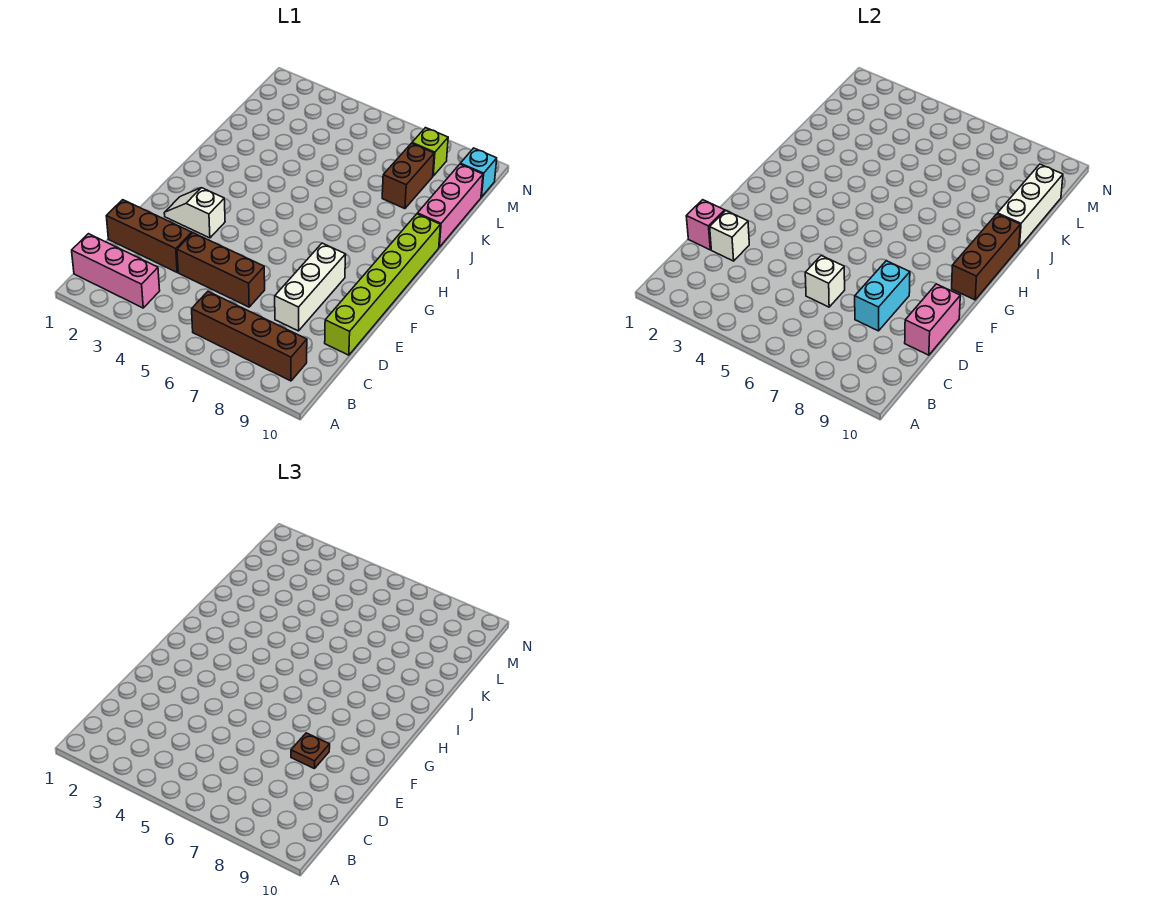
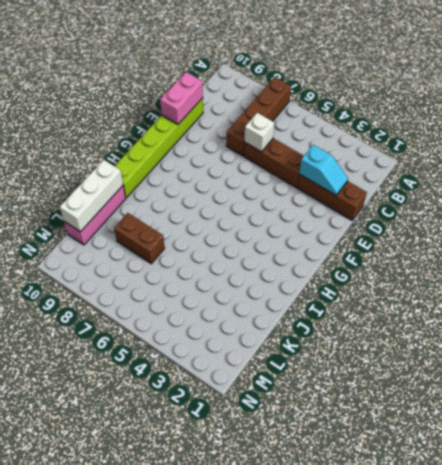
brown brick A7:D7 level 1 -> brown brick B6:B9 level 1
cyan slope D2:D3 level 2 top 3 -> white brick D2 level 2
brown brick K7:K8 level 1 -> brown brick K8:L8 level 1
none -> pink brick B1:B3 level 1
none -> white brick D8:F8 level 1
none -> white slope F2:F3 level 1 top 3

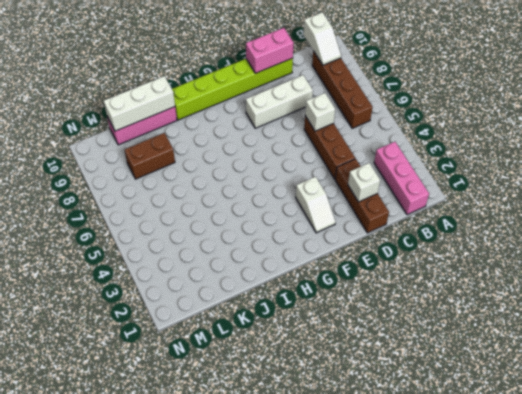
white slope B9:B10 level 2 top 10 -> none
none -> lime brick M8 level 1
none -> cyan brick M10 level 1
none -> pink brick D1 level 2

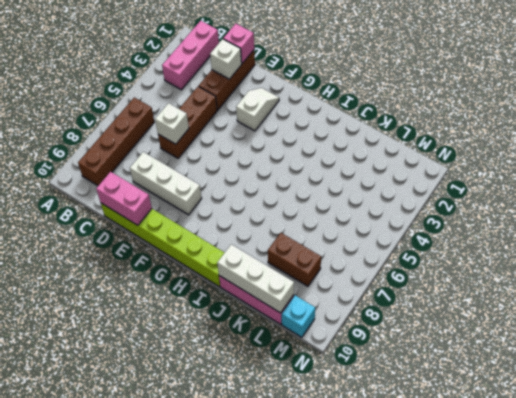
none -> lime brick M8 level 1
none -> cyan brick D8:E8 level 2
none -> brown brick G10:I10 level 2

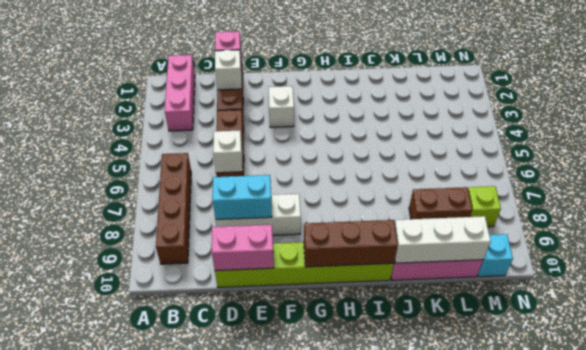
none -> brown plate E8 level 3

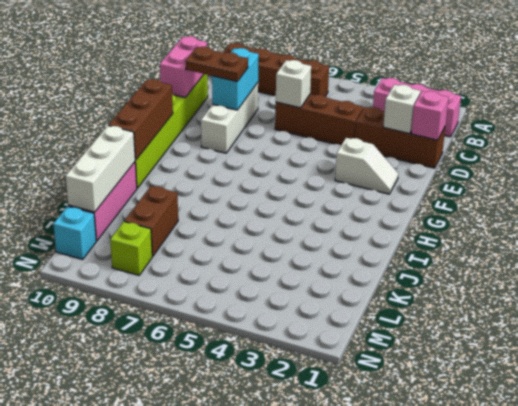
brown plate E8:E9 level 3 -> brown plate E8 level 3

